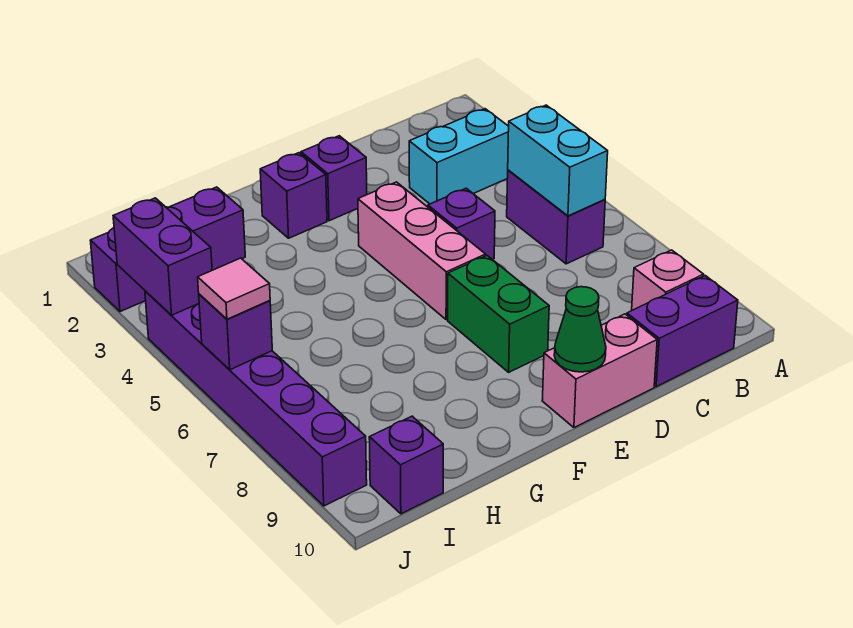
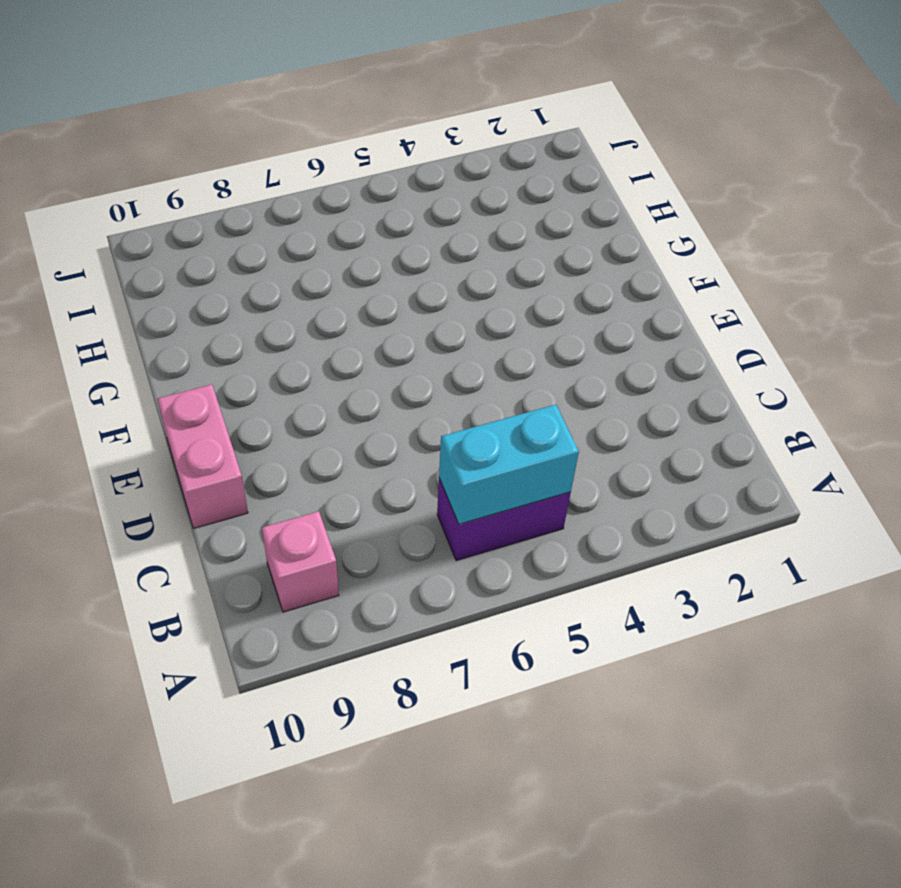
none -> cyan brick B3:C3 level 1
none -> purple brick B10:C10 level 1
none -> purple brick D5 level 1

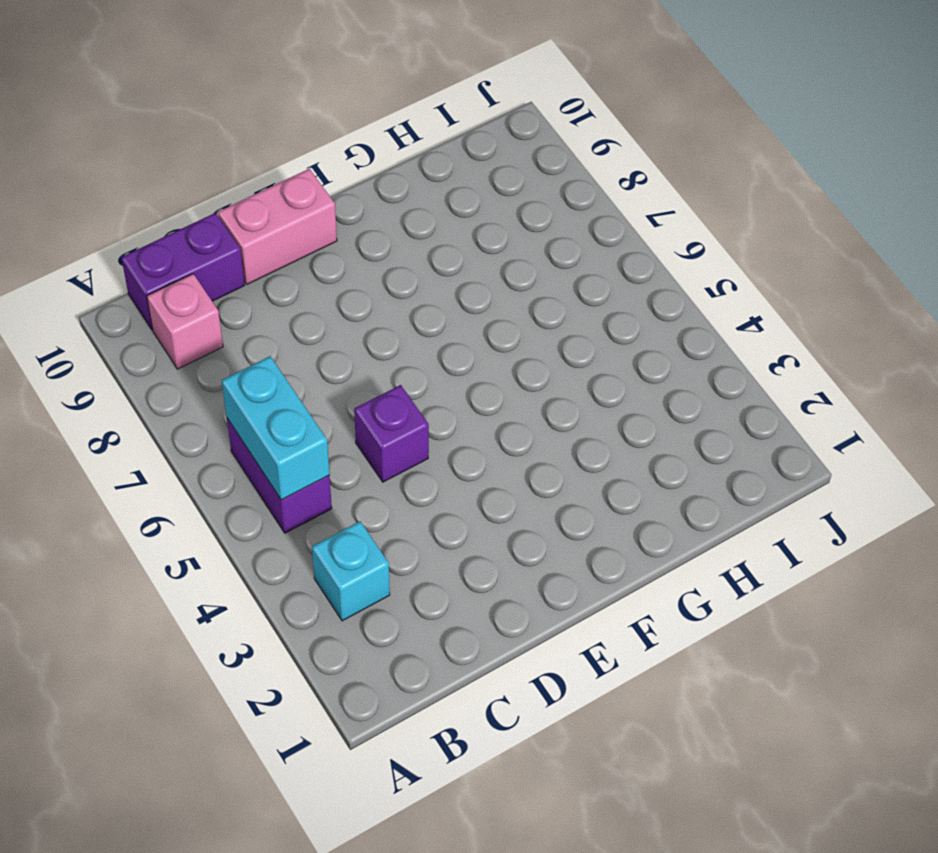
cyan brick B3 level 1 -> cyan brick B3:C3 level 1
none -> purple brick E2 level 1
none -> pink brick E4:E6 level 1
none -> green brick E7:E8 level 1

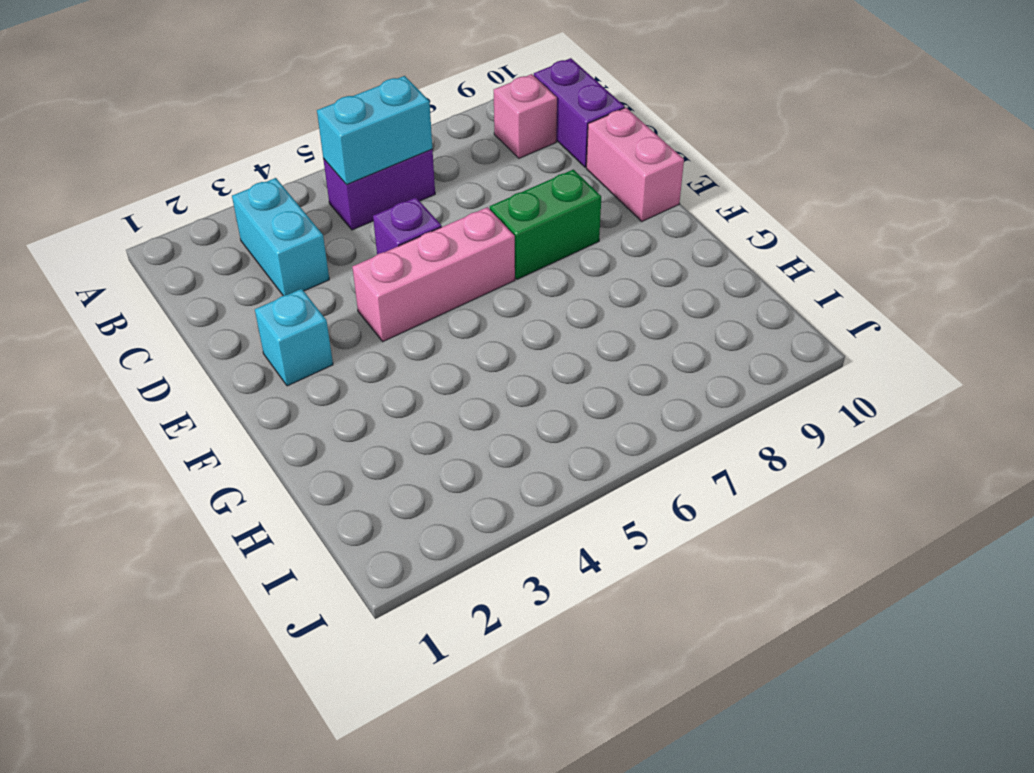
cyan brick E2 level 1 -> purple brick E2 level 1
none -> purple brick F2 level 1
none -> purple brick H2:J2 level 1
none -> purple brick I10 level 1

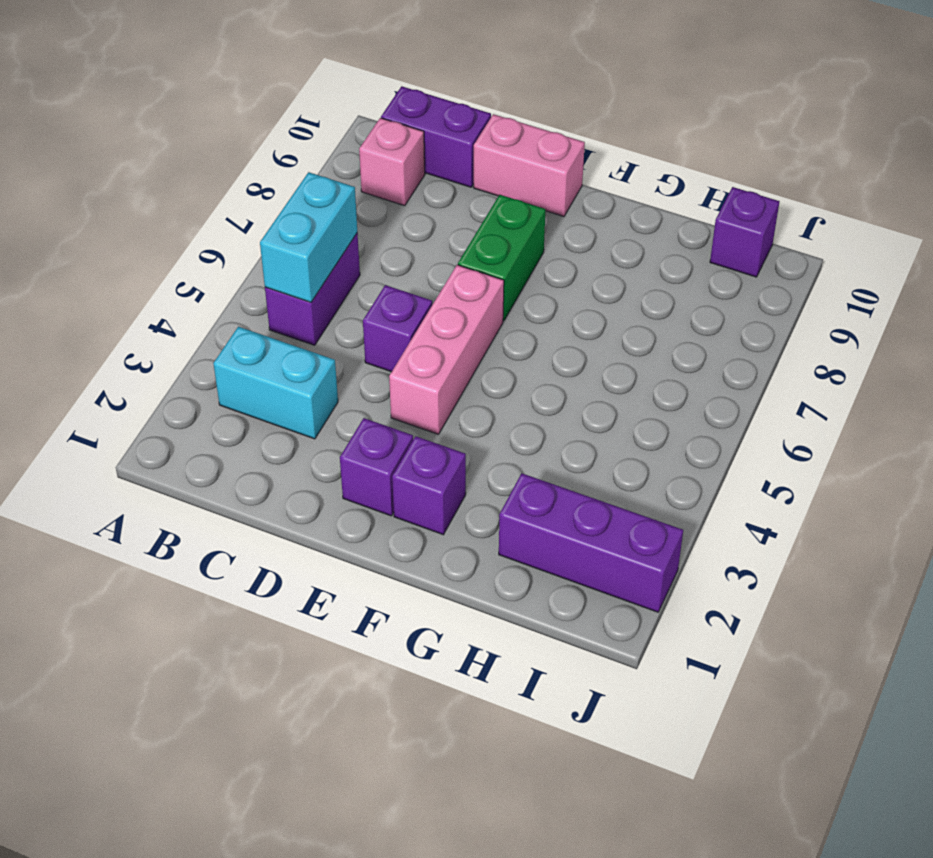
none -> purple brick J4:J9 level 1
none -> green cone E10 level 2
none -> purple brick J3:J4 level 2

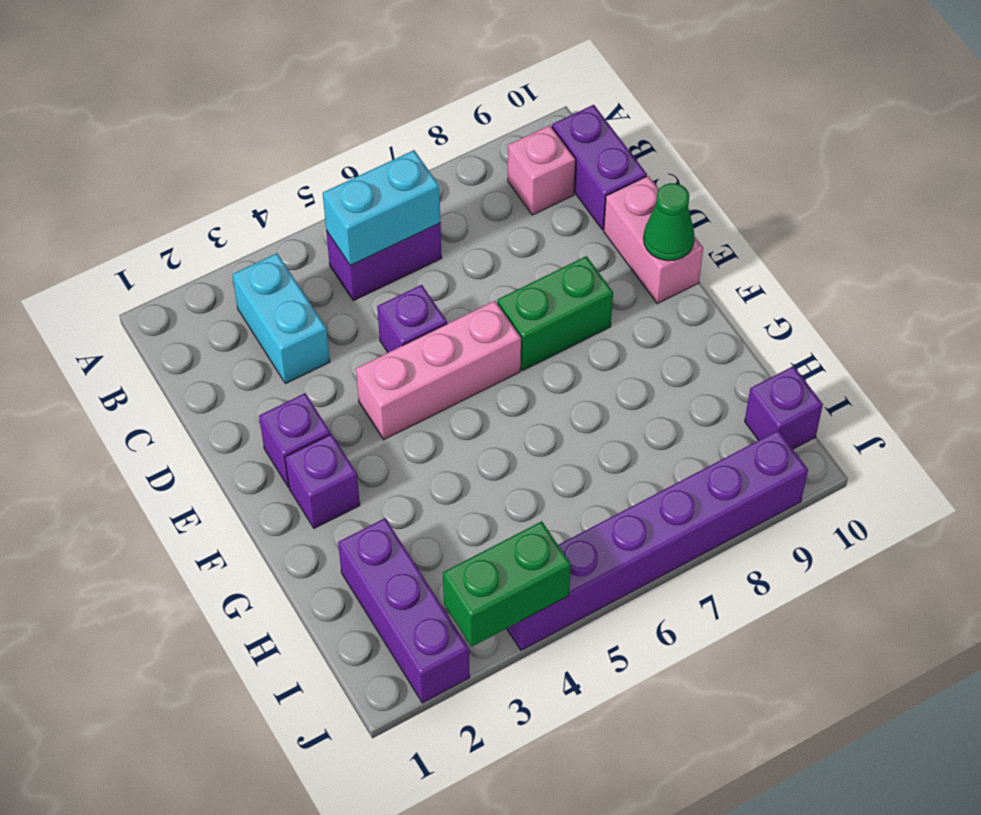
green brick J3:J4 level 2 -> purple brick J3:J4 level 2
none -> purple brick J6 level 2
none -> pink tile J6 level 3

